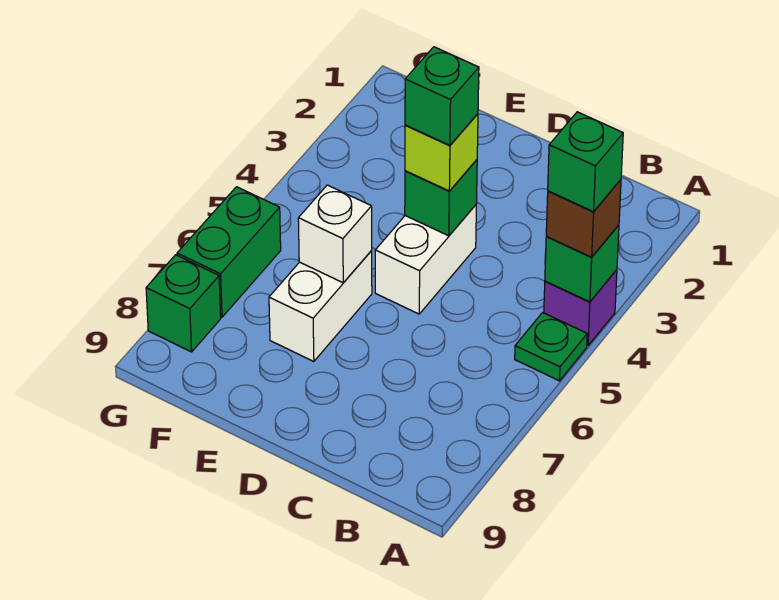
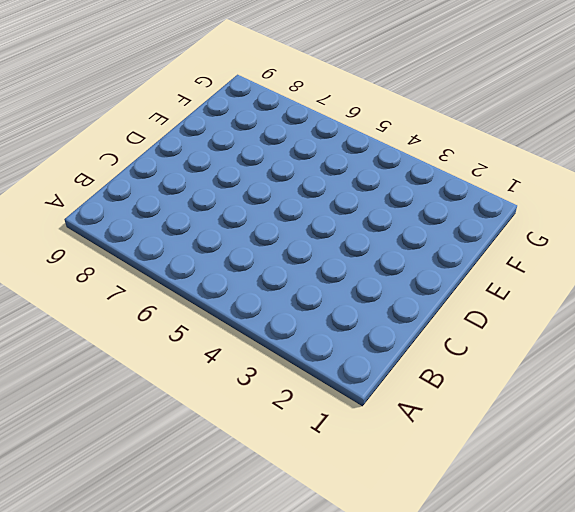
none -> purple brick A4 level 1
none -> green plate A5 level 1
none -> white brick D4:D5 level 1

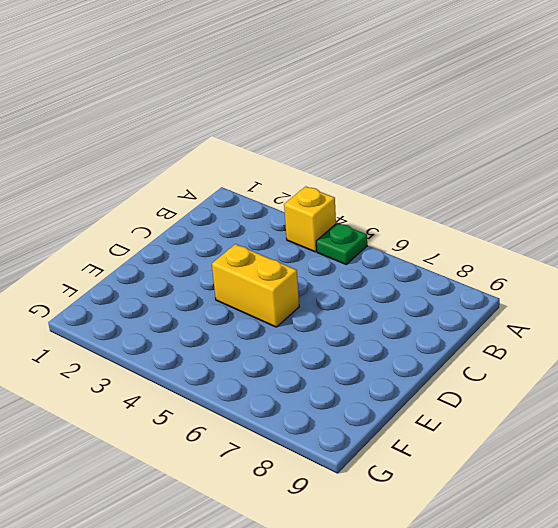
yellow brick A4 level 1 -> purple brick A4 level 1
yellow brick D4:D5 level 1 -> white brick D4:D5 level 1
none -> white brick E6:E7 level 1
none -> green brick G6:G7 level 1
none -> green brick G8 level 1

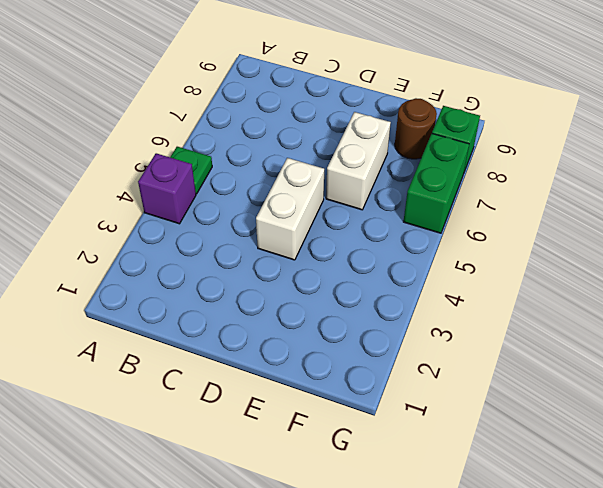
brown round brick F8 level 1 -> none
none -> green brick A4 level 2
none -> green brick D4 level 2
none -> white brick E6 level 2

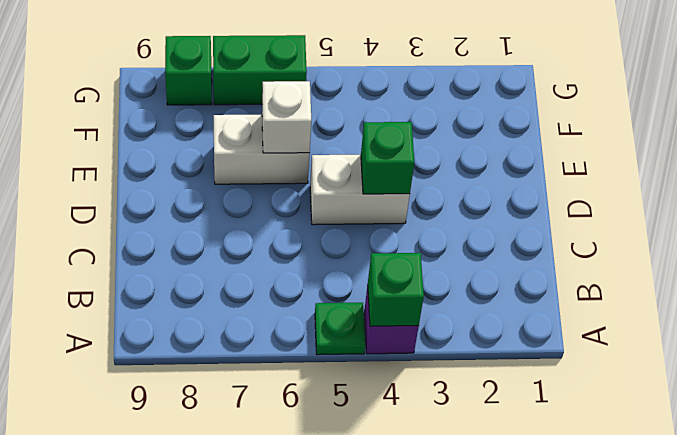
none -> brown brick A4 level 3
none -> lime brick D4 level 3
none -> green brick A4 level 4

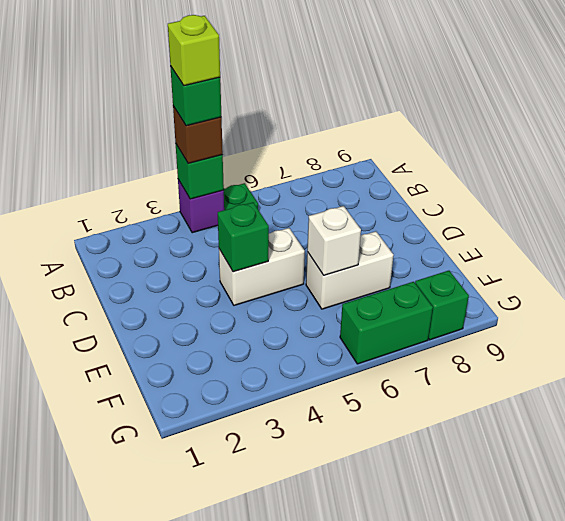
lime brick A4 level 5 -> lime brick D4 level 3
none -> green brick D4 level 4

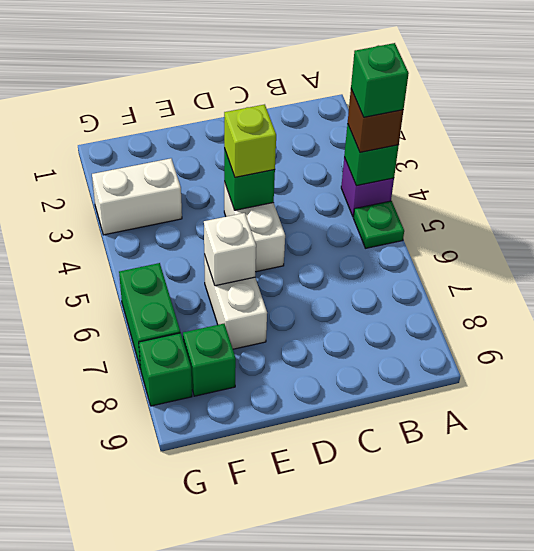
white brick F3:G3 level 1 -> none
green brick F8 level 1 -> green brick D4 level 4

